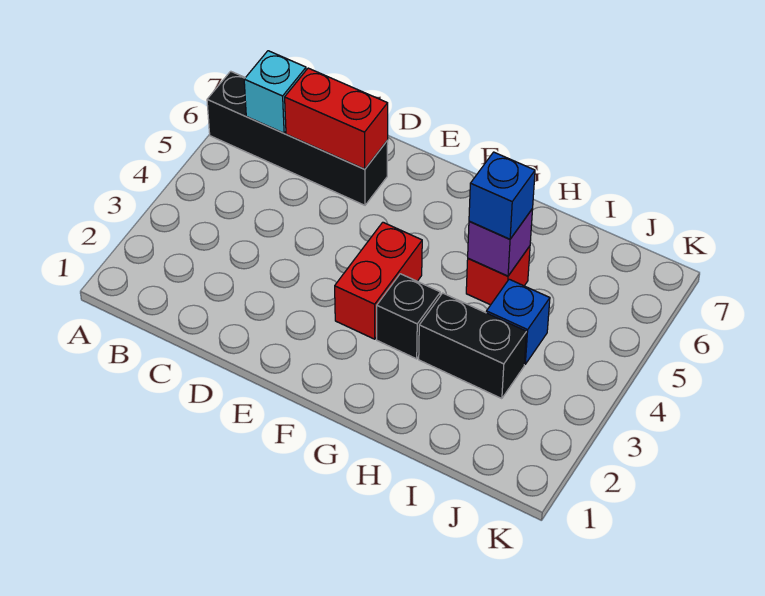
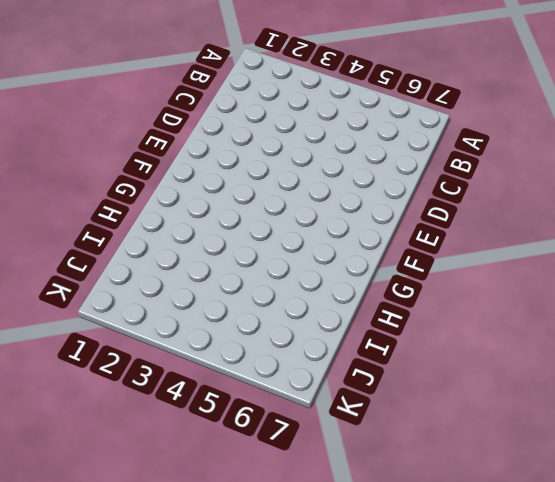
none -> black brick A6:D6 level 1
none -> red brick F3:F4 level 1

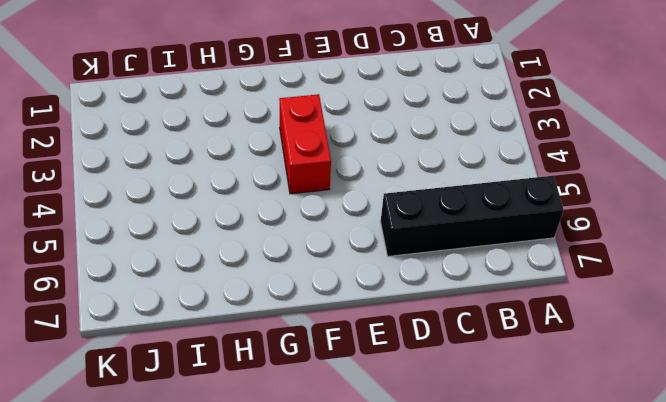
none -> black brick G3 level 1
none -> black brick H3:I3 level 1

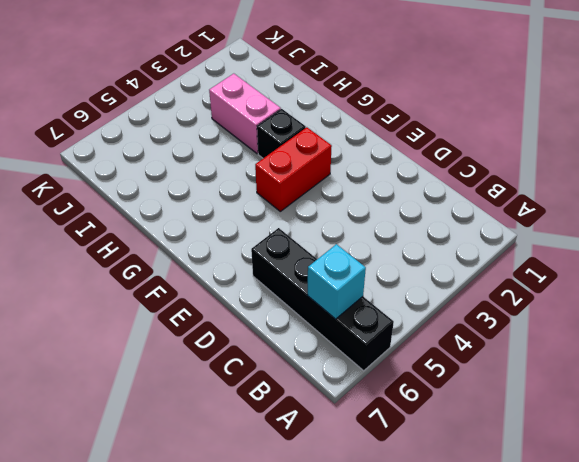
pink brick H3:I3 level 1 -> black brick H3:I3 level 1
none -> red brick H5 level 1
none -> blue brick I4 level 1

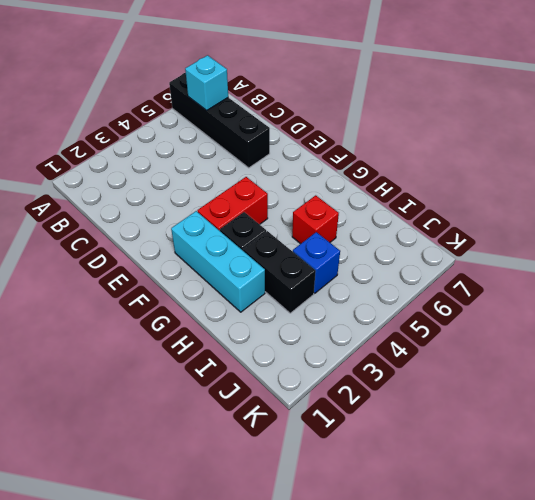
cyan brick F2:H2 level 1 -> none
none -> red brick C6:D6 level 2
none -> purple brick H5 level 2

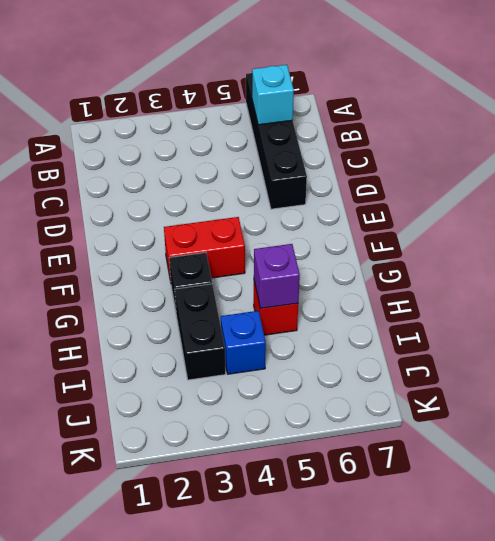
none -> red brick C6:D6 level 2
none -> blue brick H5 level 3

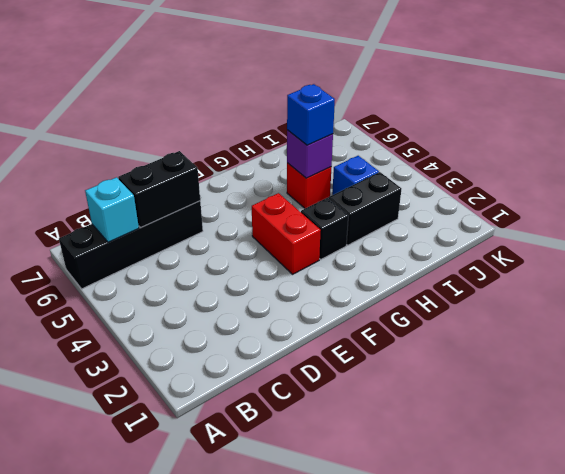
black brick C6:D6 level 2 -> red brick C6:D6 level 2

